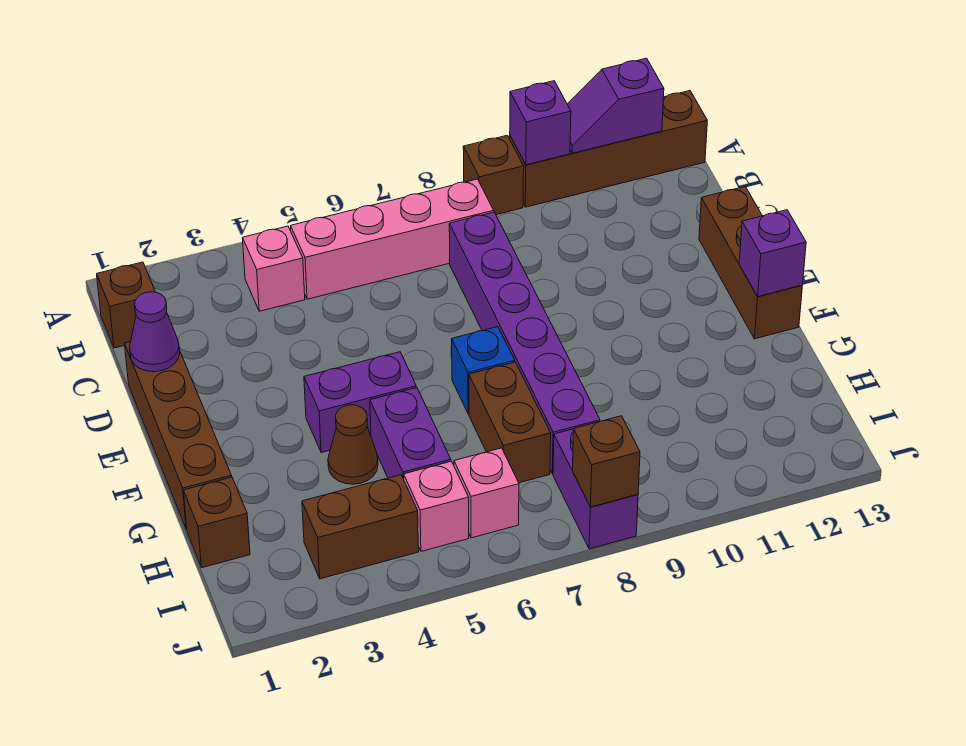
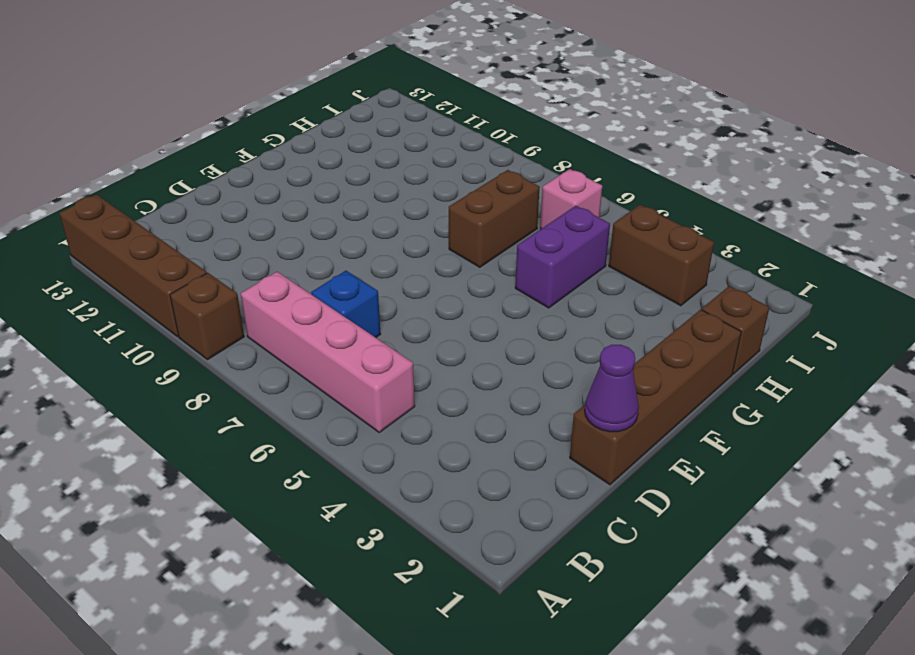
blue brick C7 level 1 -> blue brick F7 level 1
none -> brown brick B1 level 1
none -> pink brick B4 level 1
none -> purple brick C8:H8 level 1

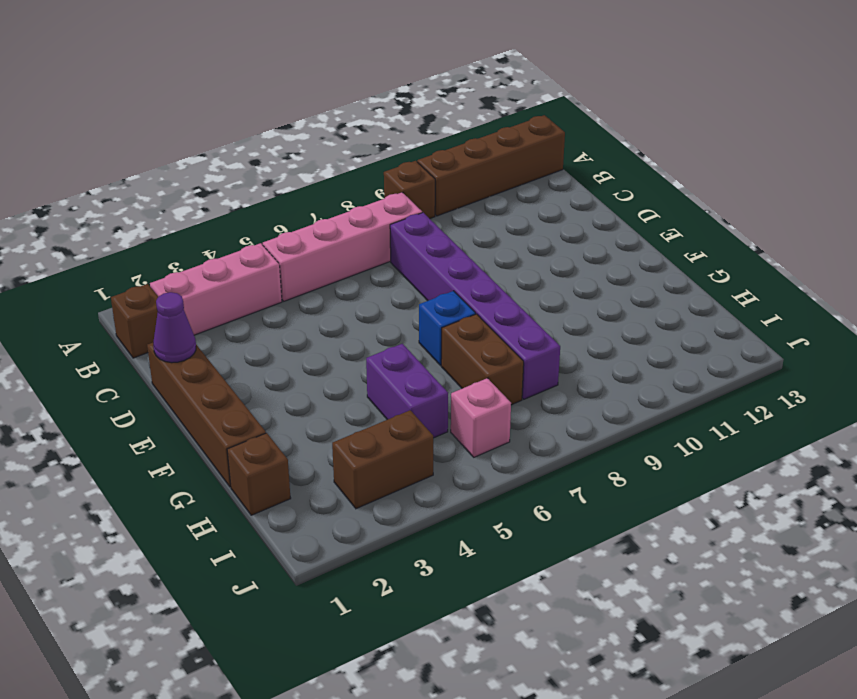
pink brick B2:B4 level 1 -> pink brick B4 level 1
none -> brown brick D13:F13 level 1
none -> purple brick F4:F5 level 1
none -> brown cone G4 level 1

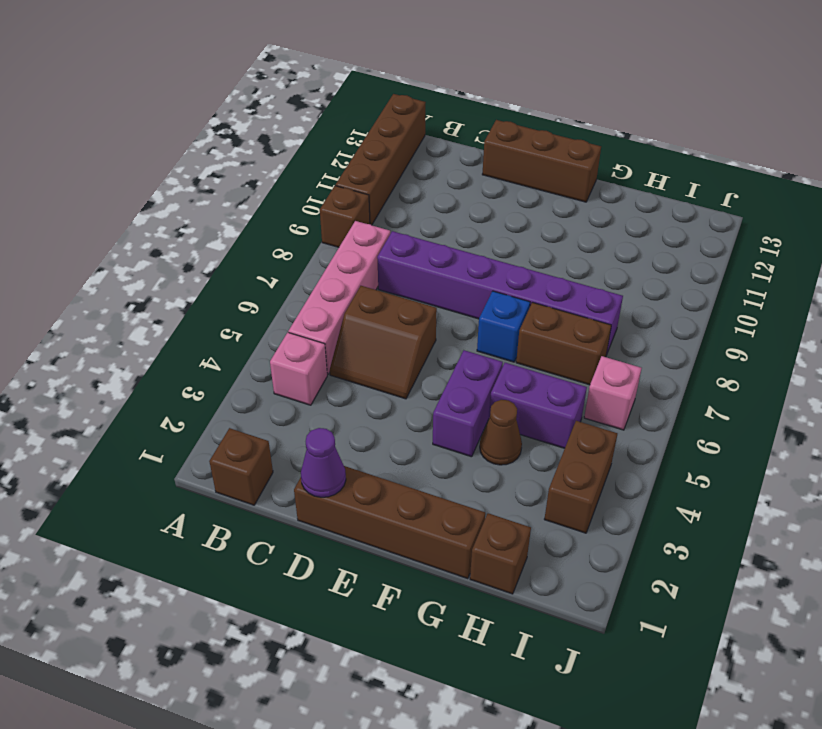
brown slope C5:D6 level 1 top 6 -> none
none -> pink brick I5 level 1
none -> purple brick I8:J8 level 1
none -> purple brick A10 level 2

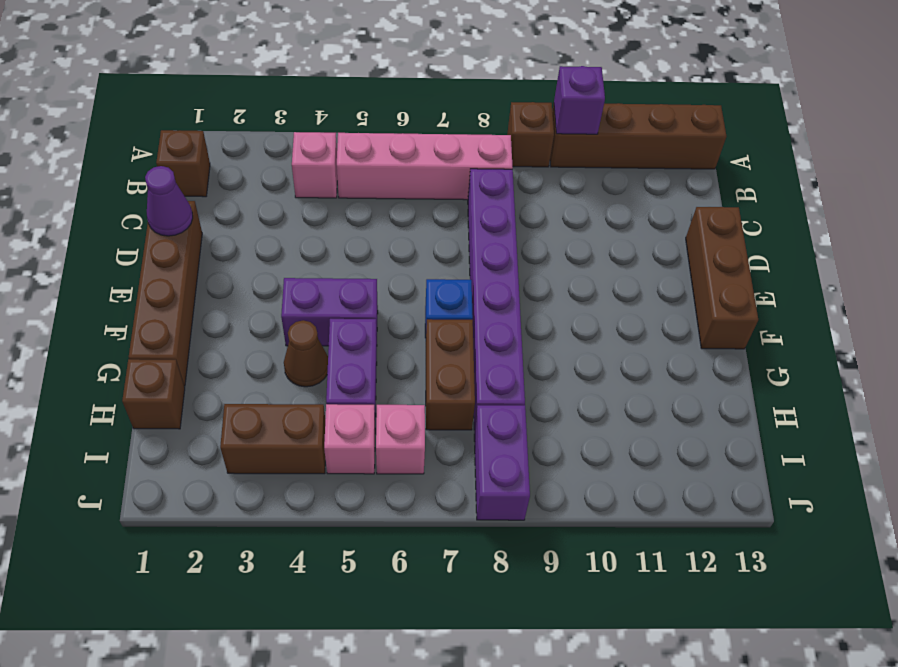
none -> purple slope A11:A12 level 2 top 12
none -> purple brick F13 level 2
none -> brown brick J8 level 2

